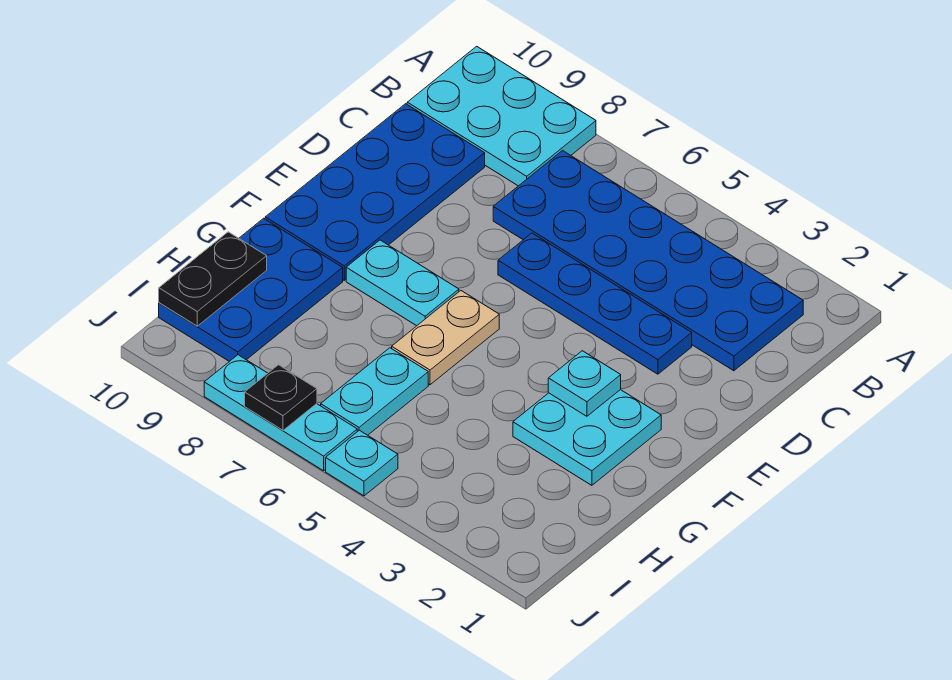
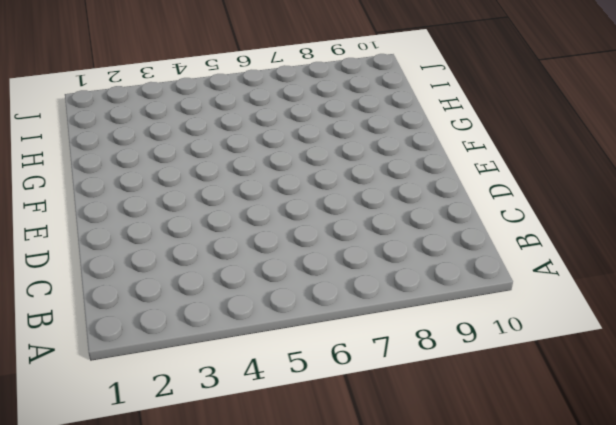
none -> cyan plate A8:B10 level 1
none -> blue plate B2:C7 level 1
none -> blue plate C9:F10 level 1

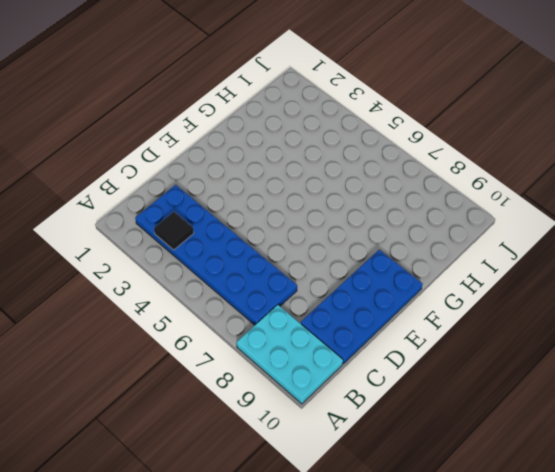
black tile B3 level 2 -> none
none -> blue plate D3:D6 level 1
none -> cyan plate F2:G3 level 1
none -> tan plate F6:G6 level 1

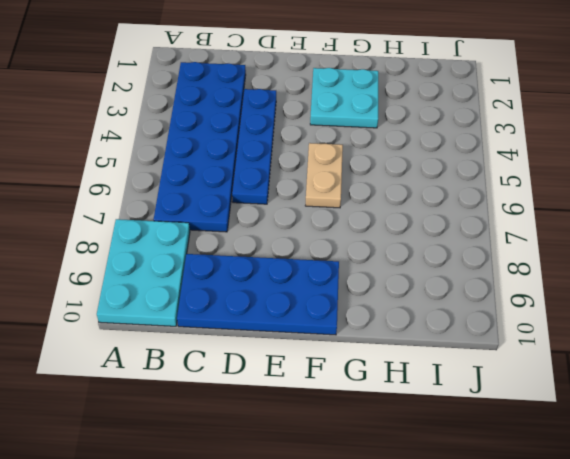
tan plate F5:F6 level 1 -> tan plate F6:G6 level 1
none -> cyan plate F7:F8 level 1
none -> blue plate G9:I10 level 1
none -> cyan plate H6:I6 level 1

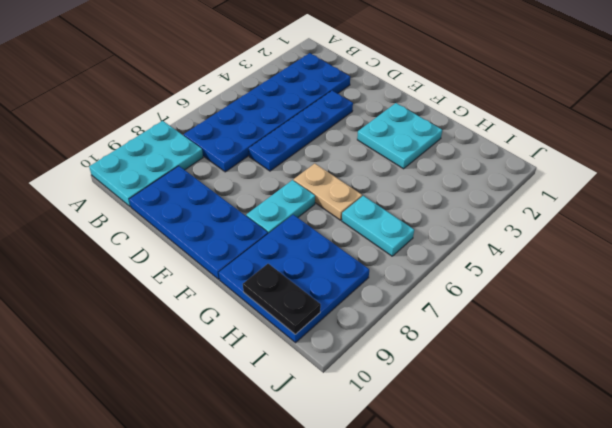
blue plate G8:I10 level 1 -> blue plate G9:I10 level 1
none -> cyan plate J5 level 1
none -> cyan plate J6:J8 level 1
none -> cyan plate F3 level 2

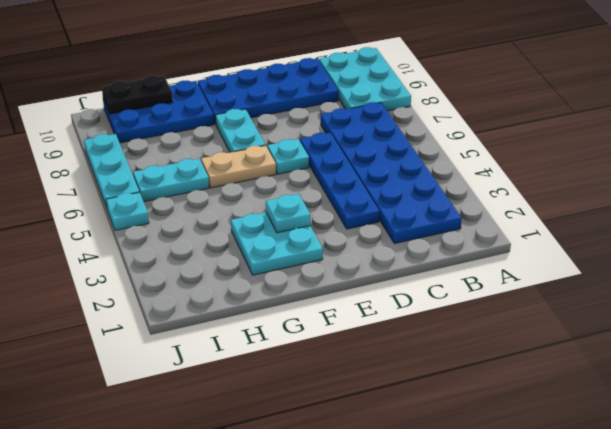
cyan plate E6 level 1 -> none
none -> black plate J7 level 2

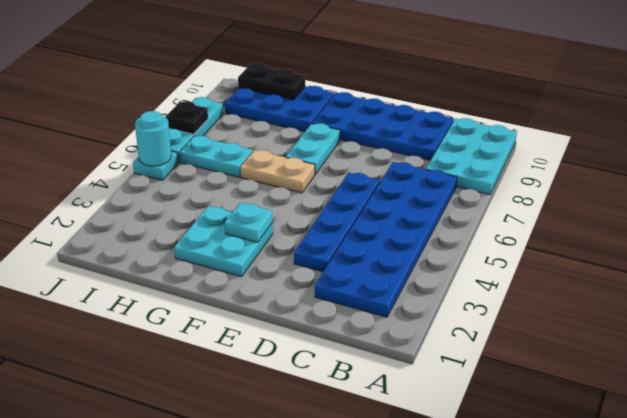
cyan round brick J5 level 2 -> none

